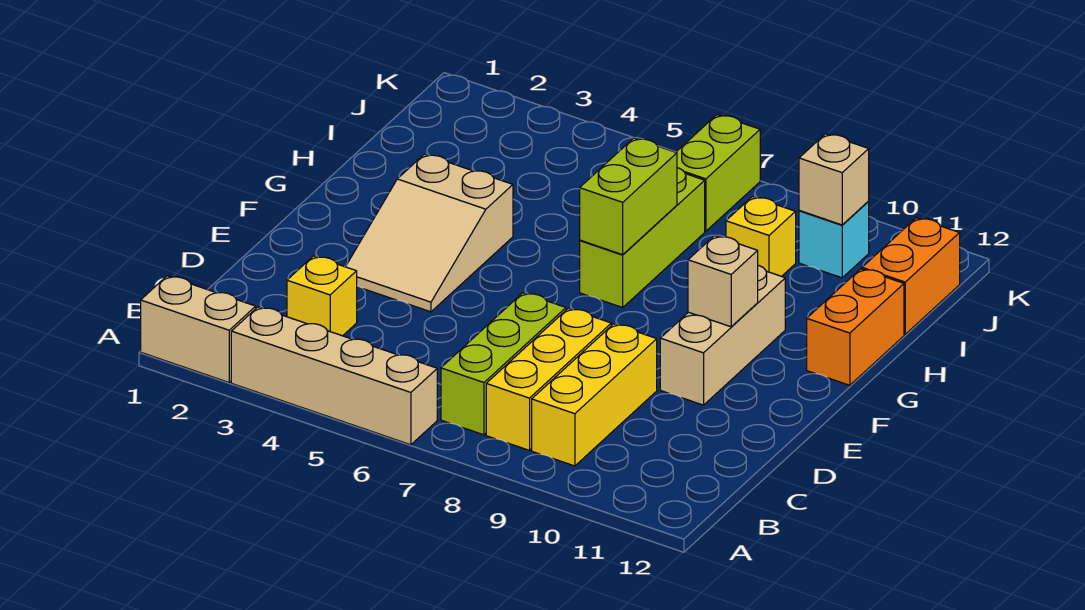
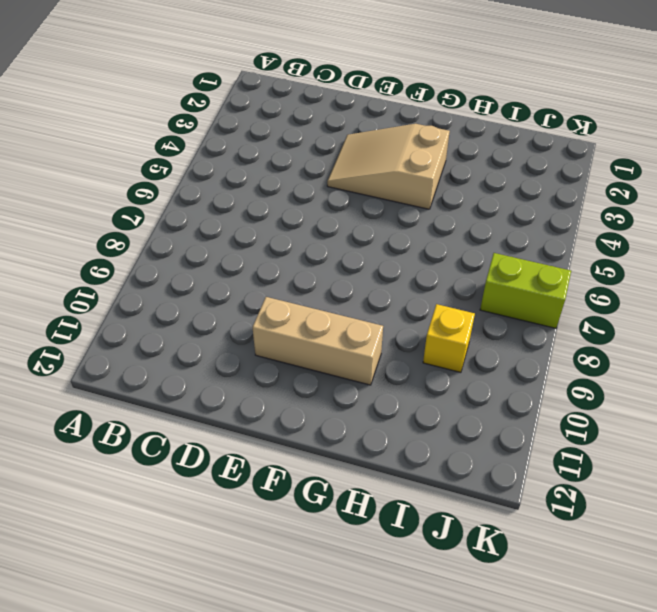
none -> tan brick A1:A2 level 1
none -> tan brick A3:A6 level 1
none -> lime brick B7:D7 level 1

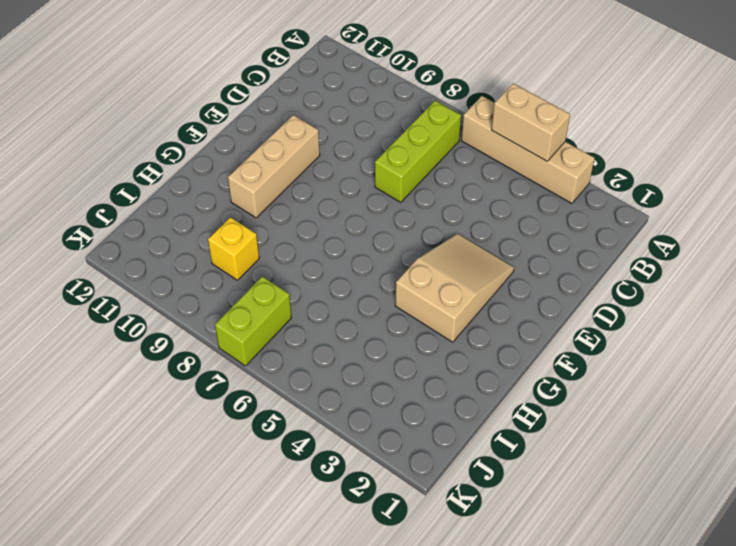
tan brick A4:A5 level 2 -> tan brick A1:A2 level 1
none -> yellow brick B8:D8 level 1
none -> yellow brick B9:D9 level 1
none -> yellow brick C3 level 1

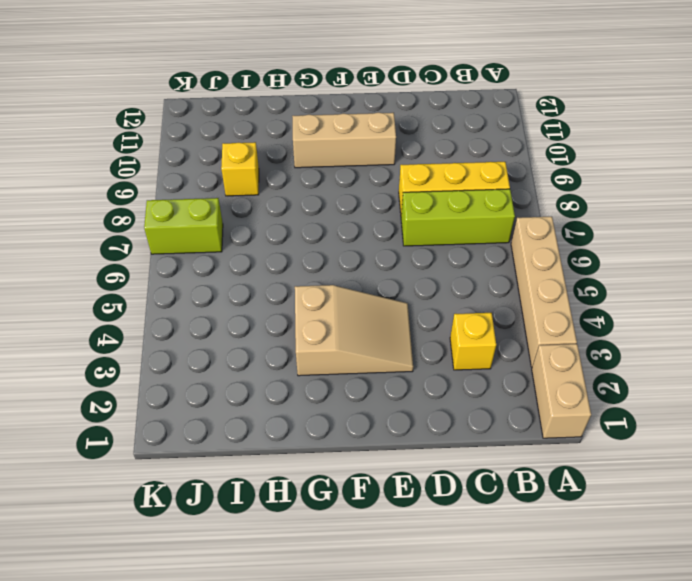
none -> yellow brick B9:D9 level 1
none -> lime brick G7:I7 level 1
none -> orange brick G12:H12 level 1

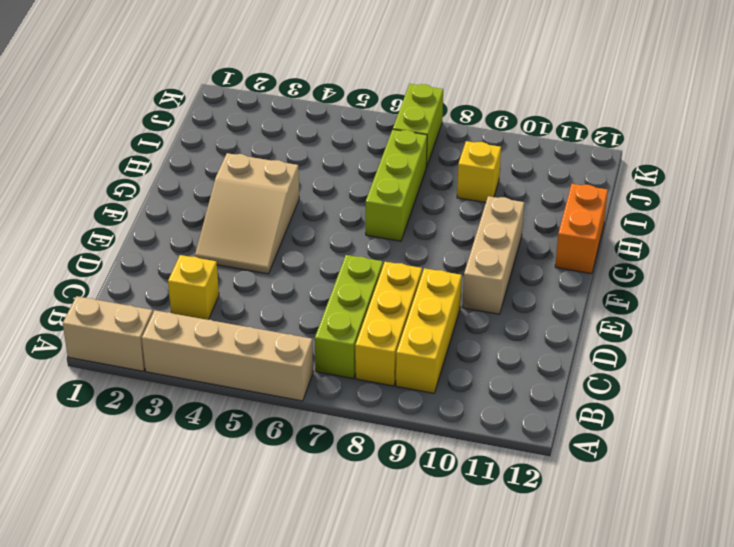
none -> orange brick I12:J12 level 1
none -> cyan brick J10 level 1
none -> tan brick F10 level 2

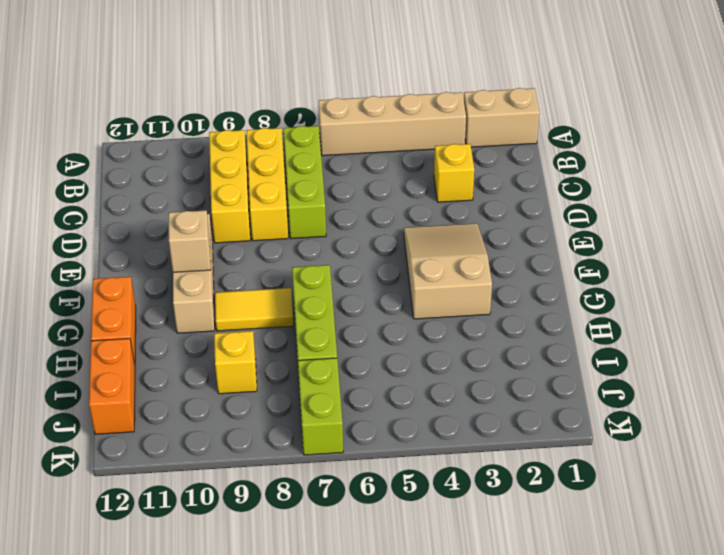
yellow tile G8:G9 level 1 -> none
none -> cyan brick J10 level 1
none -> lime brick G7:H7 level 2
none -> tan brick J10 level 2

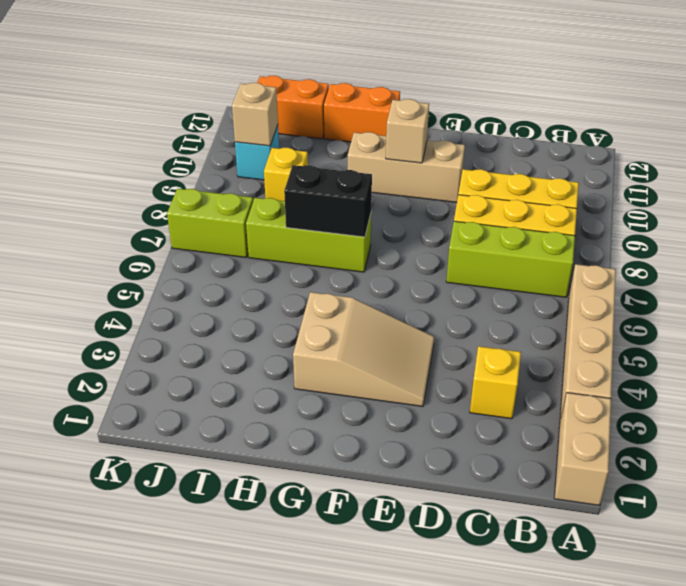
black brick G7:H7 level 2 -> lime brick G7:H7 level 2

